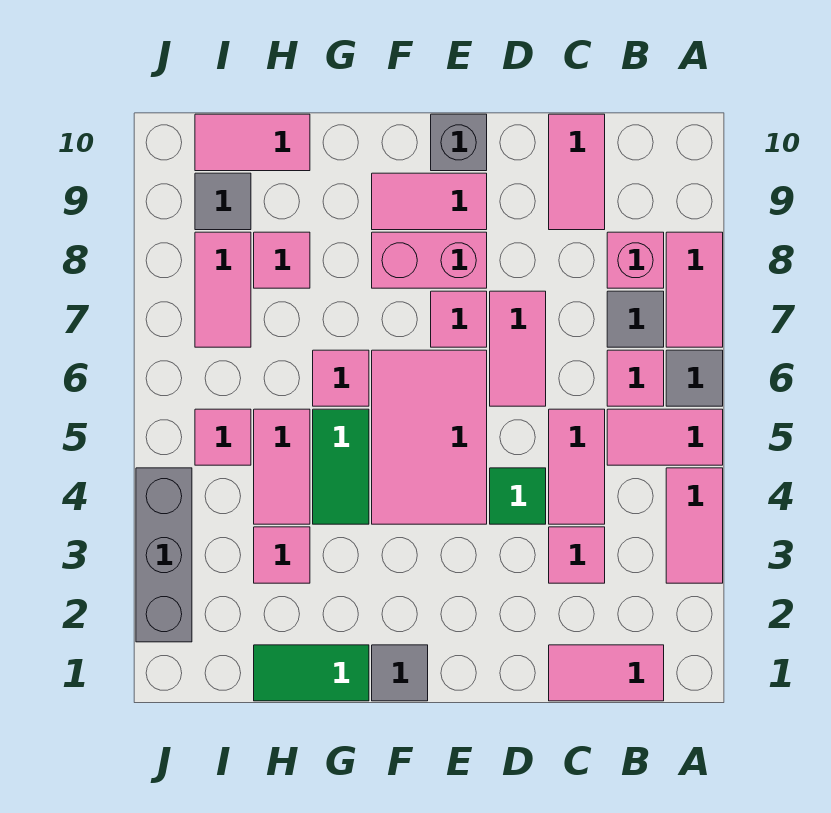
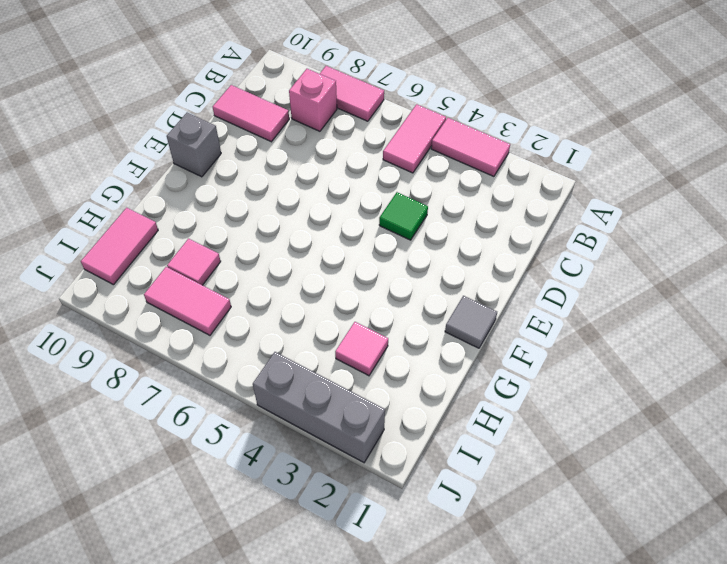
none -> grey tile A6 level 1
none -> pink tile B1:C1 level 1
none -> pink tile B6 level 1
none -> grey tile B7 level 1

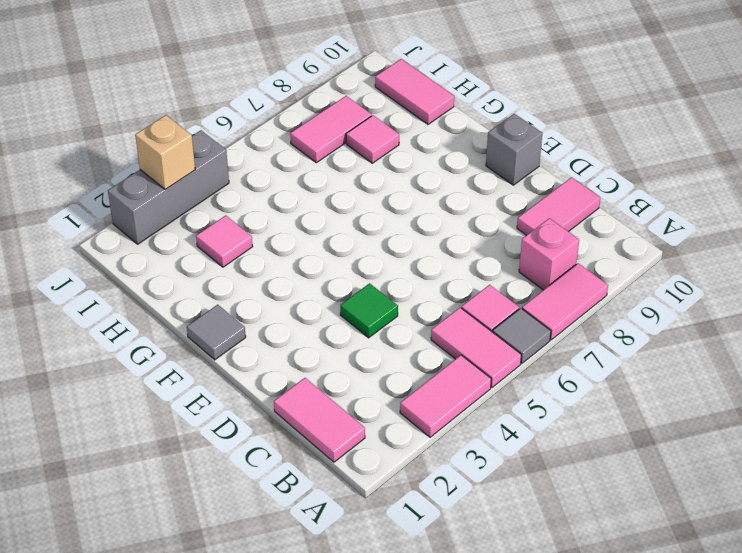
tan brick J3 level 2 -> none
none -> grey tile B7 level 1
none -> pink tile C3 level 1
none -> pink tile C4:C5 level 1
none -> pink tile D6:D7 level 1

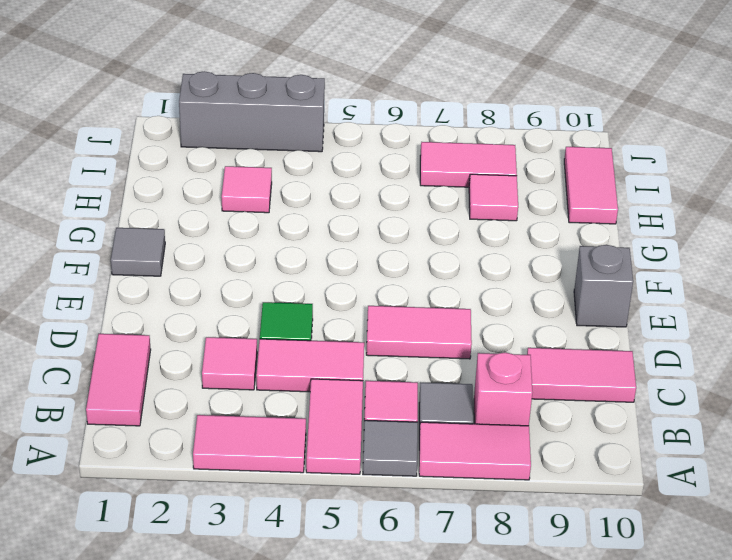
none -> pink tile E4:F6 level 1
none -> pink tile E7 level 1
none -> pink brick E8:F8 level 1
none -> pink tile E9:F9 level 1

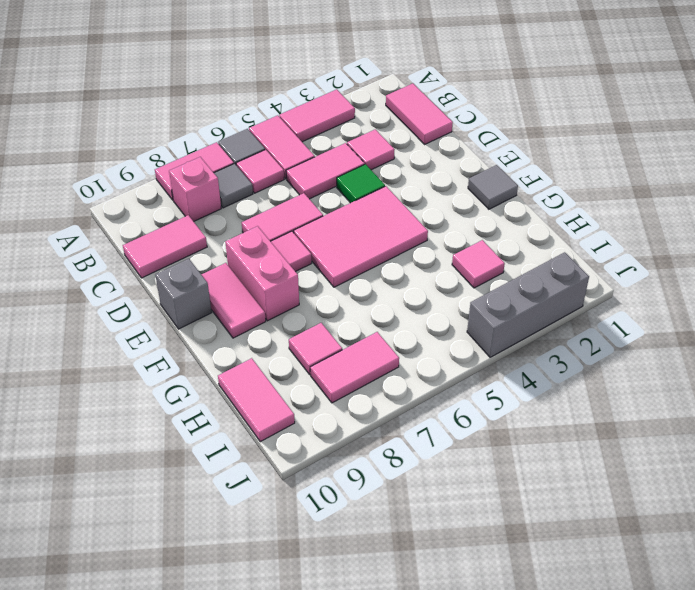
none -> green tile G1:H1 level 1
none -> green tile G4:G5 level 1
none -> pink tile G6 level 1
none -> pink tile H4:H5 level 1

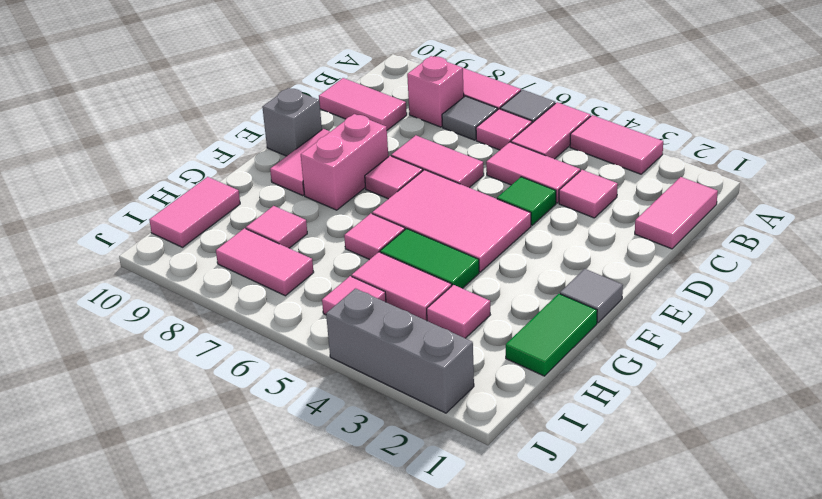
none -> grey tile I9 level 1

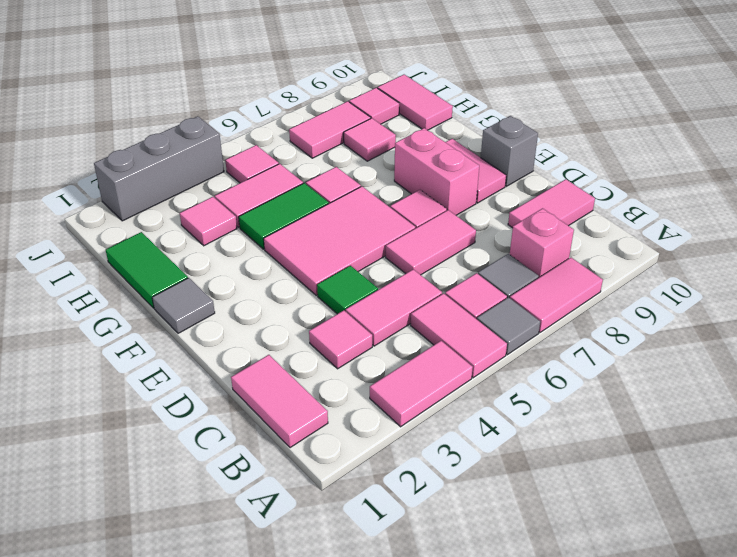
pink tile I9 level 1 -> grey tile I9 level 1

